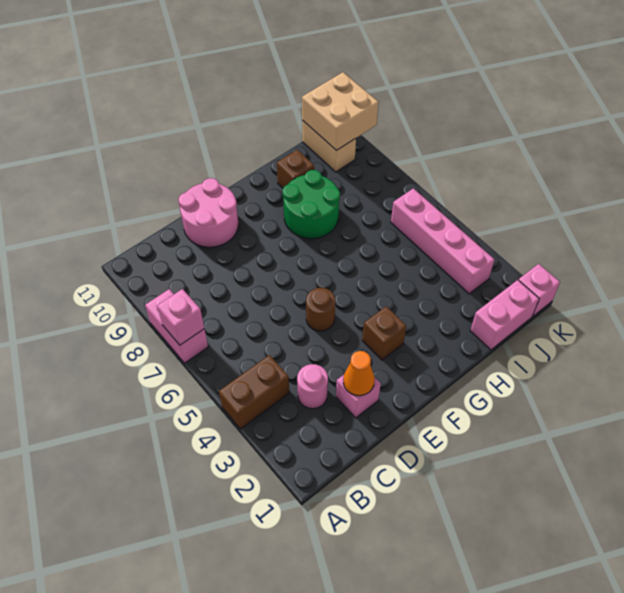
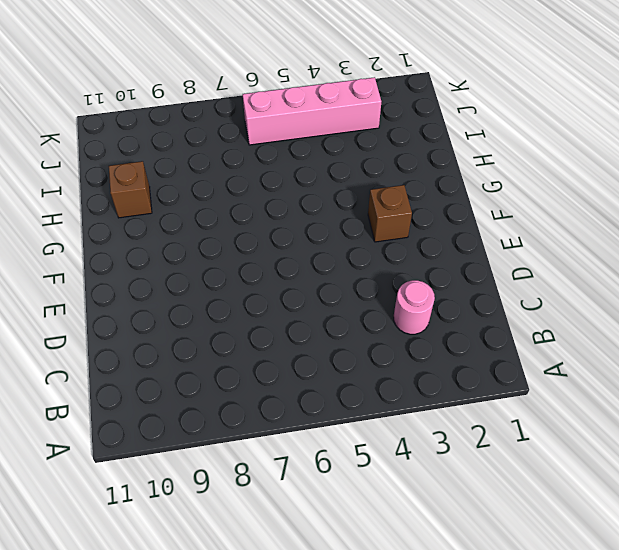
none -> brown brick A4:B4 level 1
none -> pink brick A7:A8 level 1
none -> pink brick D2 level 1

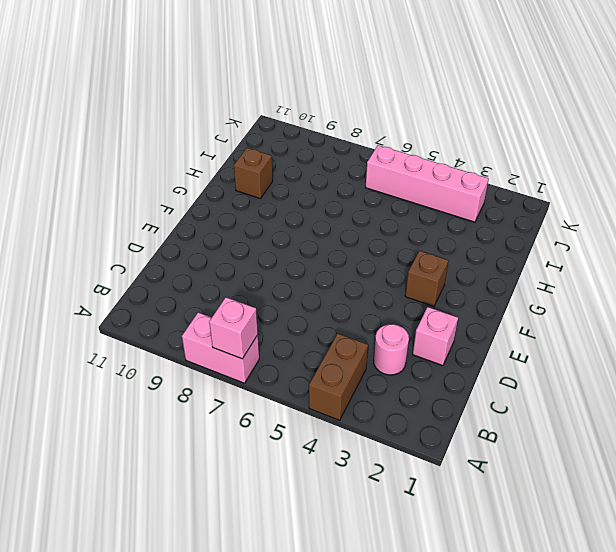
none -> pink round brick D10:E11 level 1
none -> brown round brick E5 level 1
none -> green round brick G8:H9 level 1

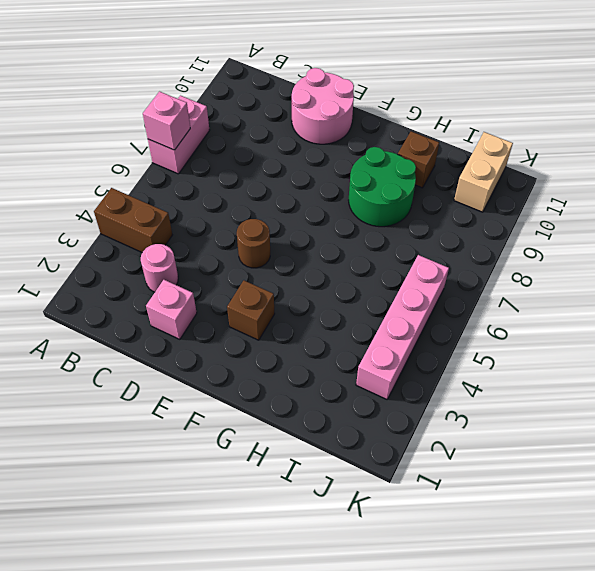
none -> pink brick I1:J1 level 1
none -> pink brick K1 level 1
none -> orange cone D2 level 2

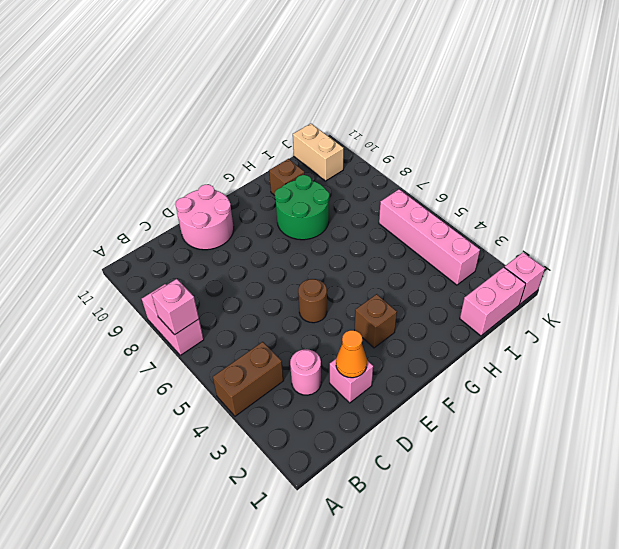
none -> tan brick J10:K11 level 2

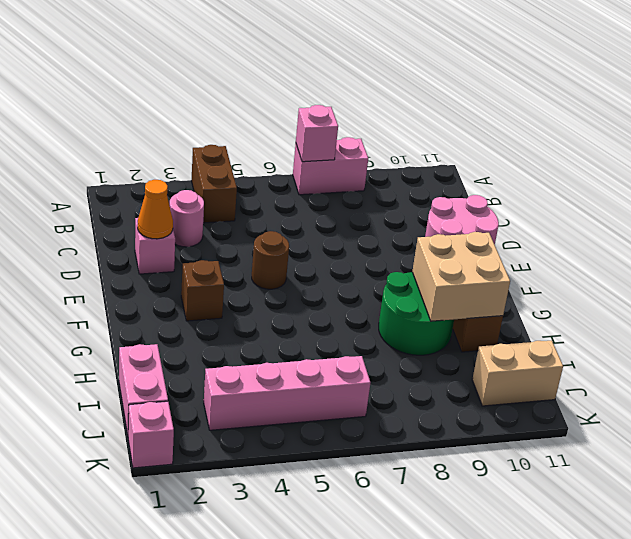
tan brick G9:H10 level 2 -> tan brick J10:K11 level 2

